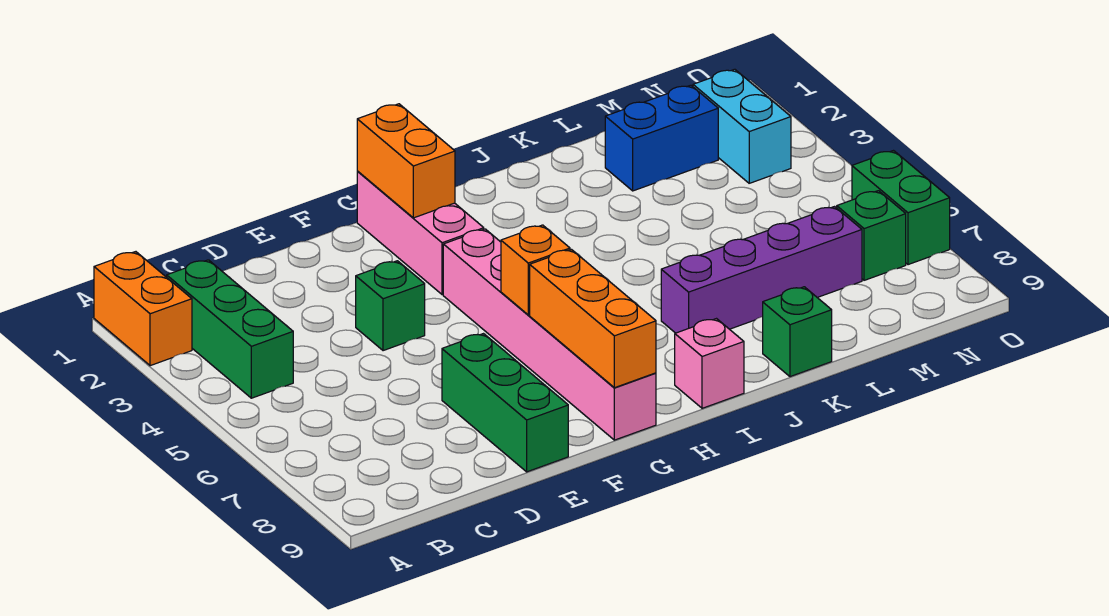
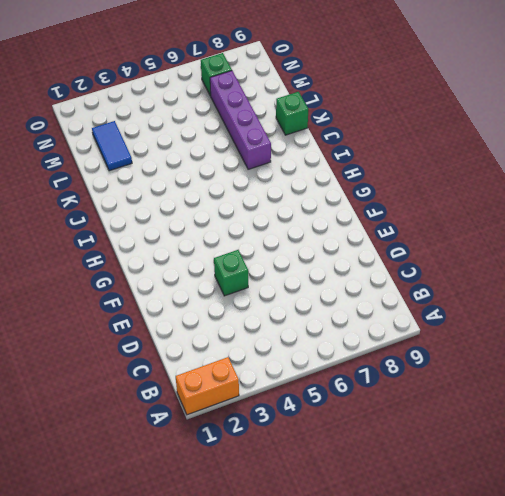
blue tile L2:M2 level 1 -> blue brick L2:M2 level 1
none -> green brick B2:B4 level 1
none -> green brick E7:E9 level 1
none -> pink brick G1:G3 level 1

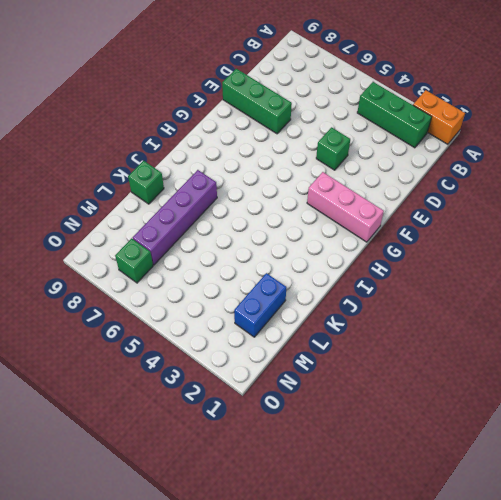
none -> pink brick G4:G9 level 1
none -> pink brick I9 level 1
none -> cyan brick N2:N3 level 1

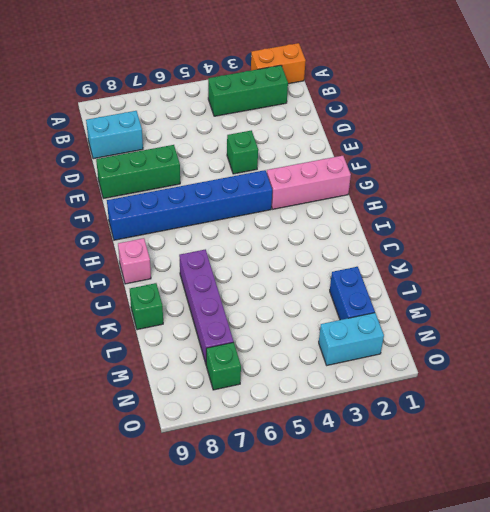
cyan brick C8:C9 level 1 -> none
blue brick G4:G9 level 1 -> pink brick G4:G9 level 1
none -> green brick O6:O7 level 1
none -> orange brick G1:G2 level 2
none -> orange brick G6 level 2

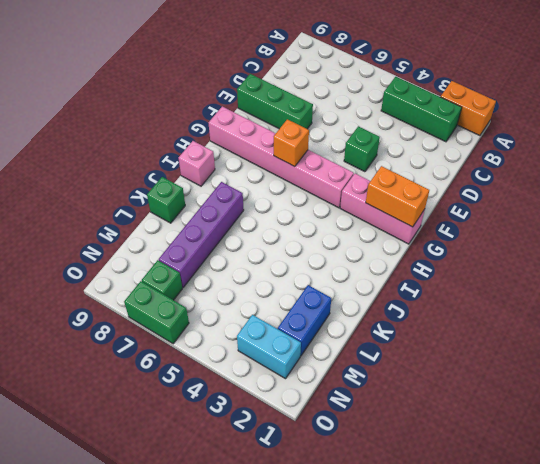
none -> orange brick G7:G9 level 2

